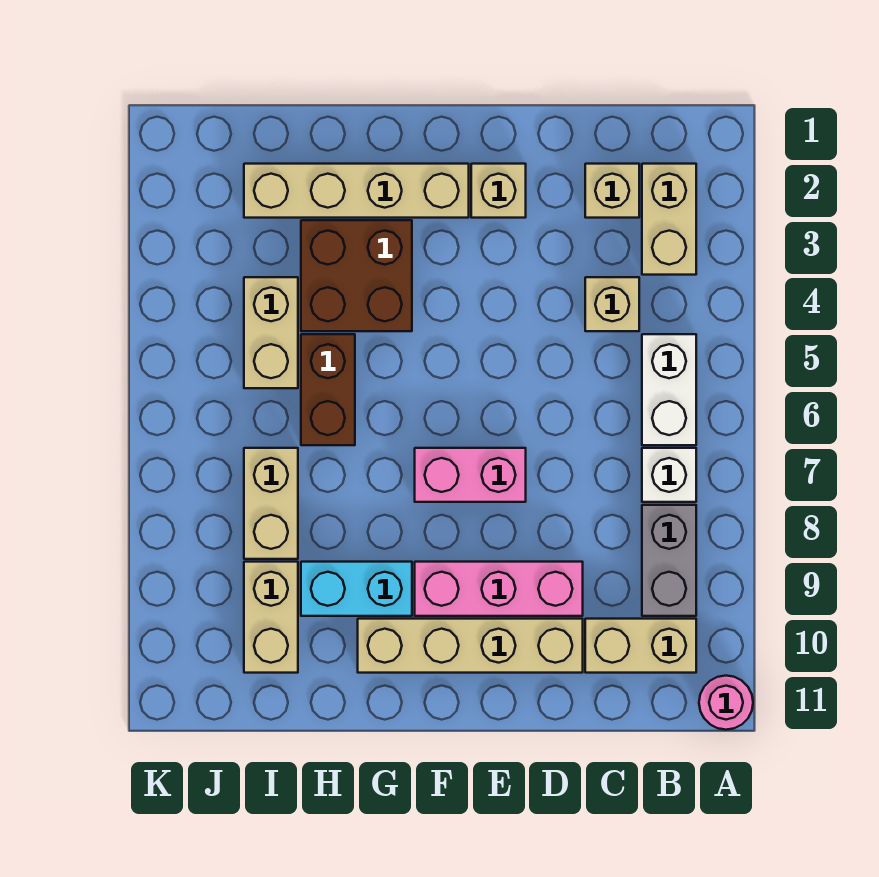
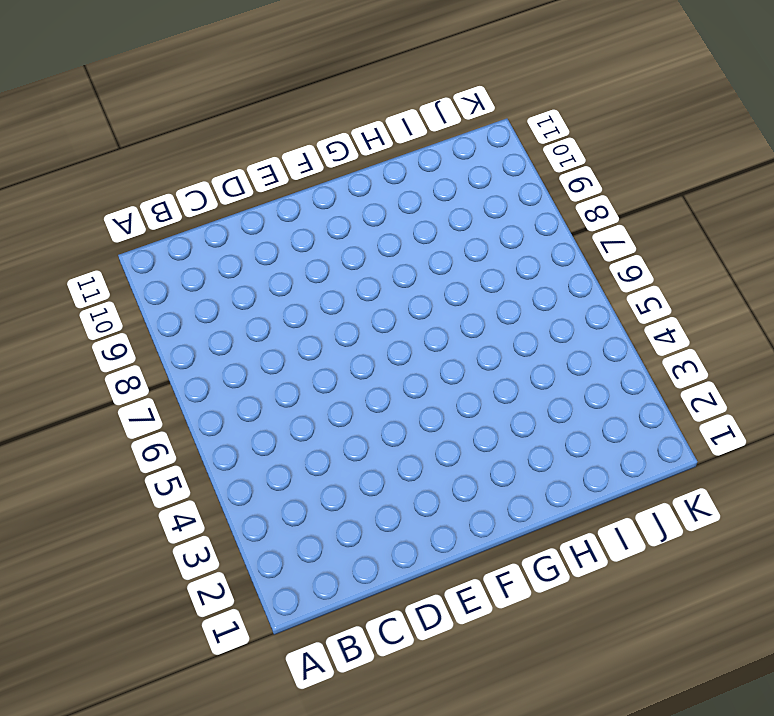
none -> pink round brick A11 level 1
none -> tan brick B2:B3 level 1
none -> white brick B5:B6 level 1

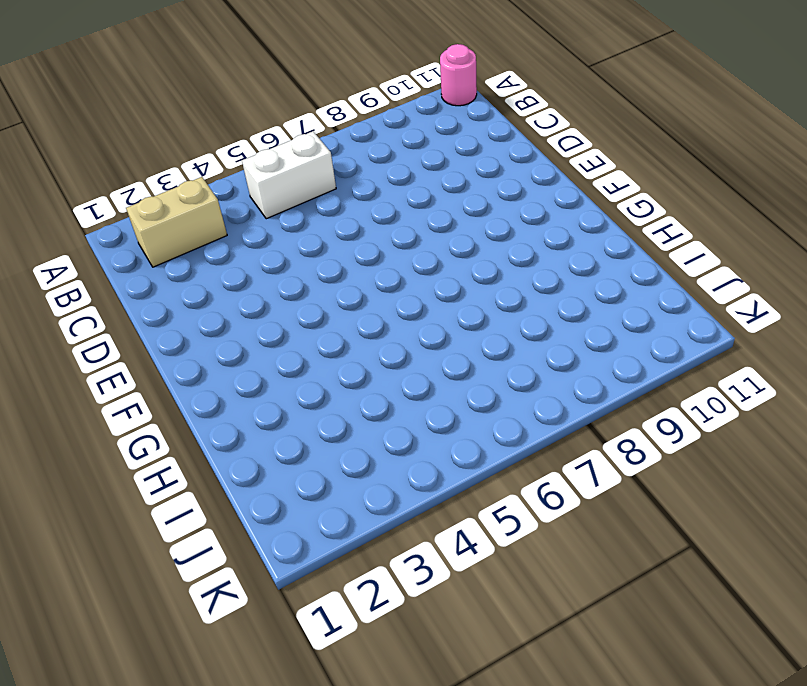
none -> white brick B7 level 1
none -> grey brick B8:B9 level 1
none -> tan brick B10:C10 level 1

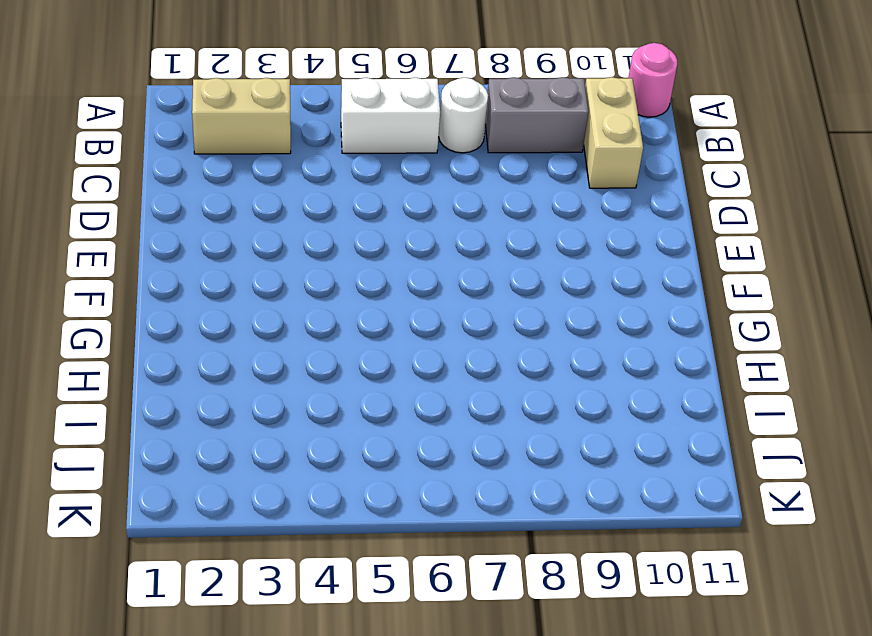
white round brick B7 level 1 -> white brick B7 level 1
none -> tan brick C2 level 1
none -> tan brick C4 level 1
none -> pink brick D9:F9 level 1

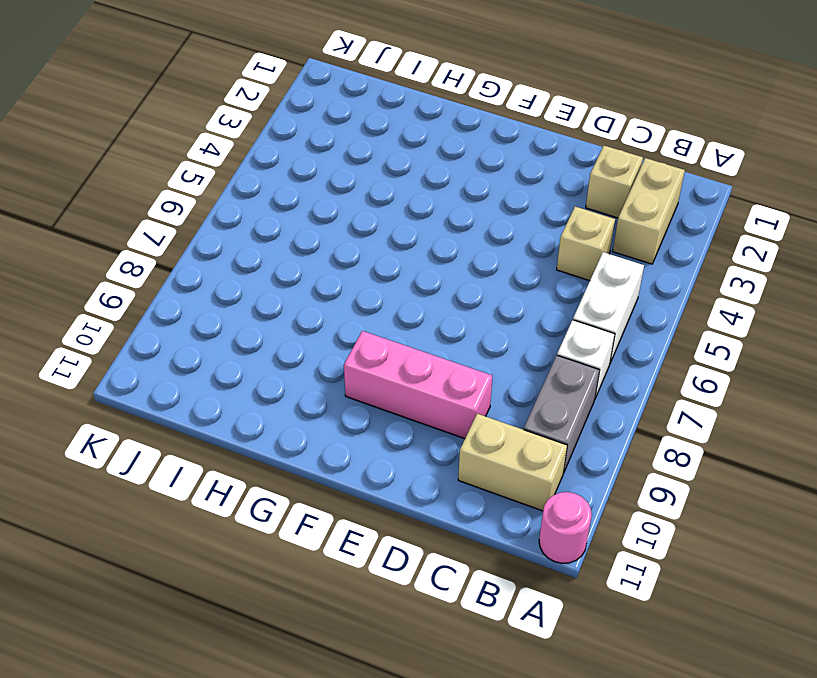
none -> tan brick D10:G10 level 1
none -> tan brick E2 level 1
none -> pink brick E7:F7 level 1

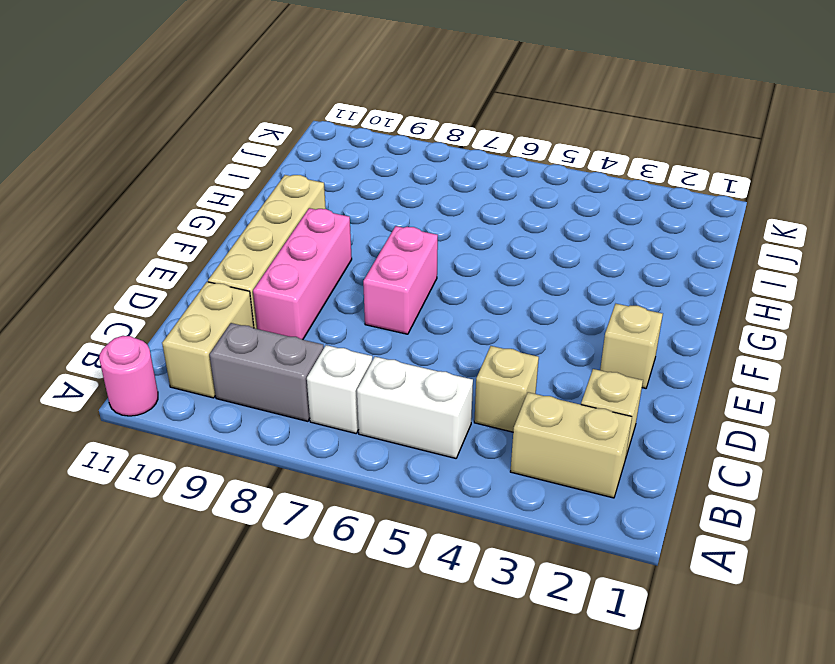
none -> tan brick F2:I2 level 1
none -> brown brick G3:H4 level 1
none -> cyan brick G9:H9 level 1

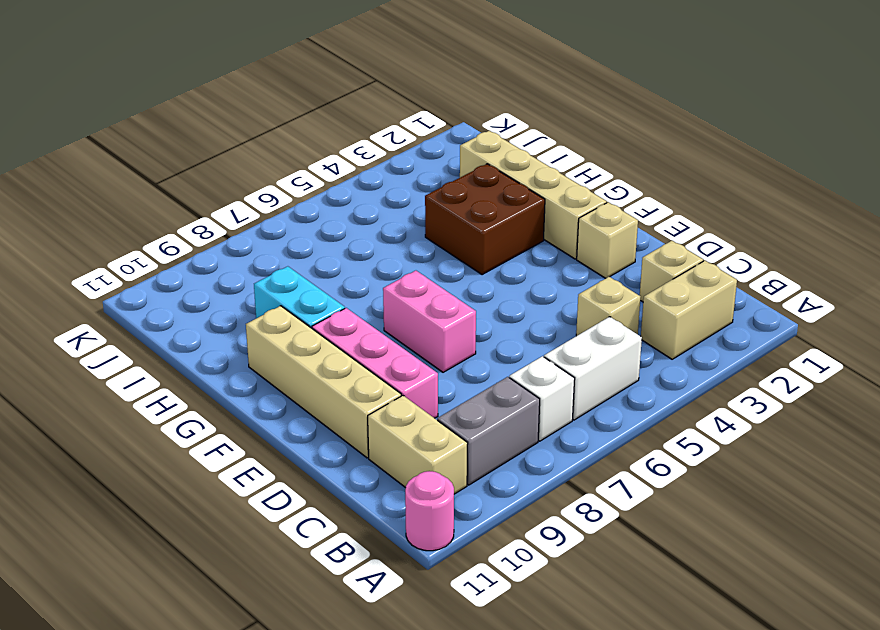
none -> brown brick H5:H6 level 1
none -> tan brick I4:I5 level 1
none -> tan brick I7:I8 level 1

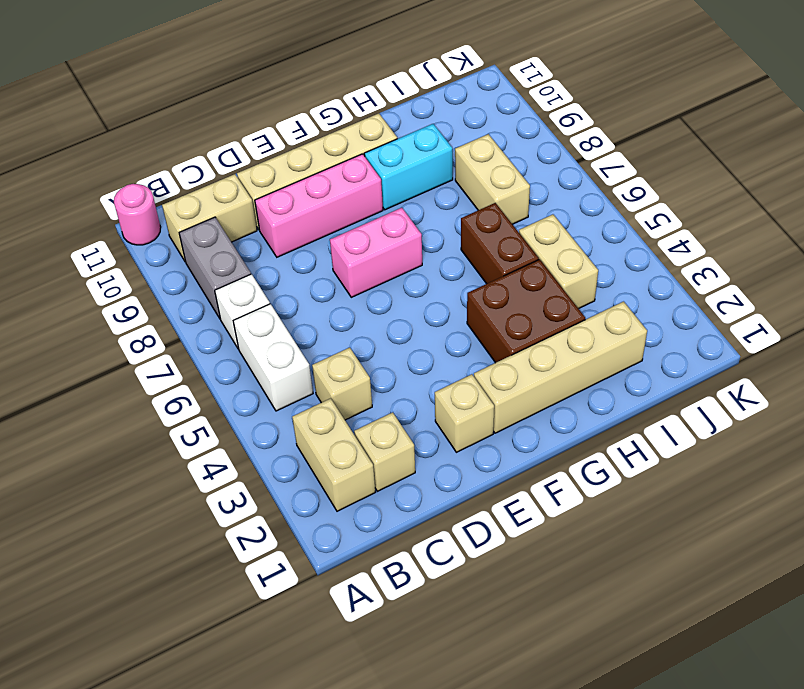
none -> tan brick I9:I10 level 1

